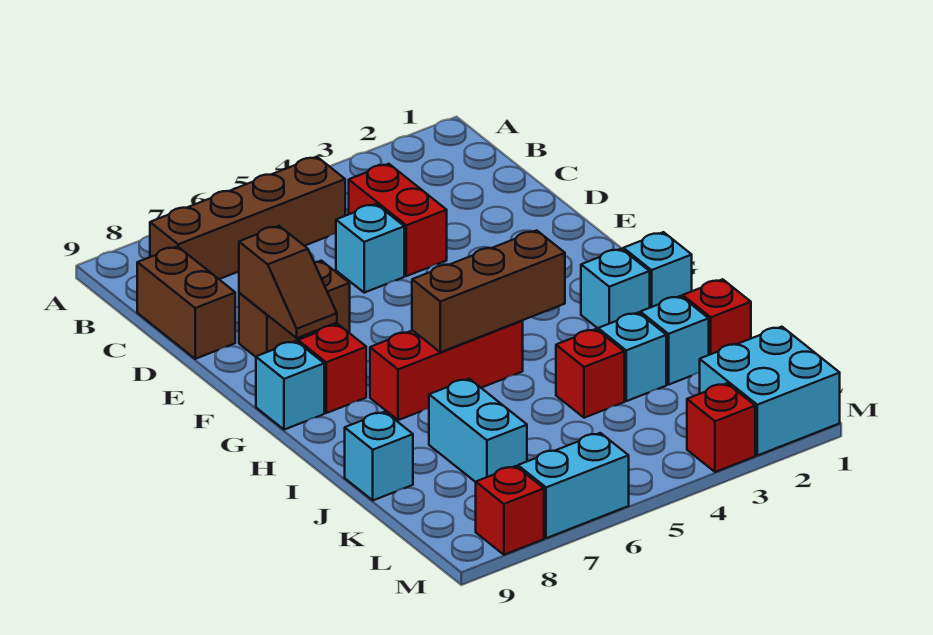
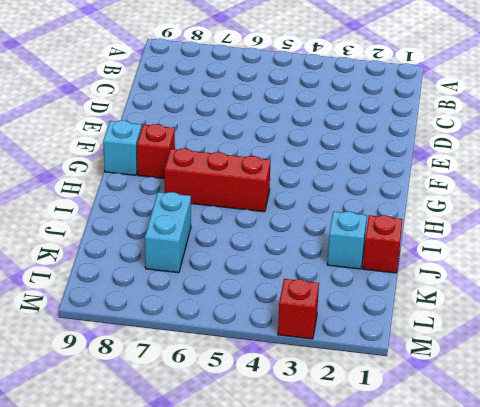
none -> brown brick B5:B8 level 1
none -> red brick C4:D4 level 1
none -> brown brick C9:D9 level 1

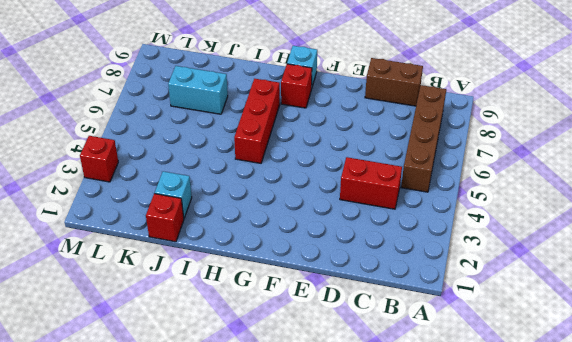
none -> cyan brick D5 level 1
none -> brown brick E7:E8 level 1
none -> cyan brick H1 level 1

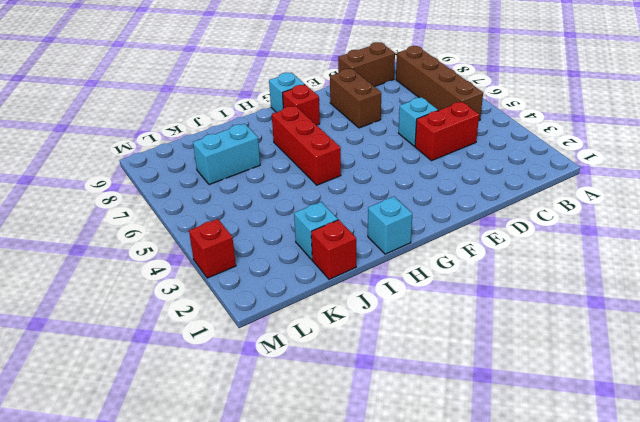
none -> cyan brick H2 level 1
none -> cyan brick J3 level 1
none -> red brick J4 level 1

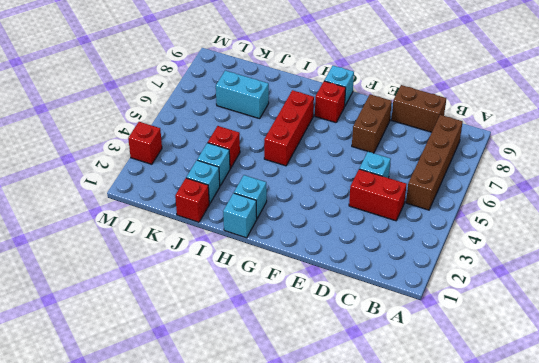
none -> cyan brick J9 level 1
none -> cyan brick L1:M2 level 1
none -> cyan brick M6:M7 level 1

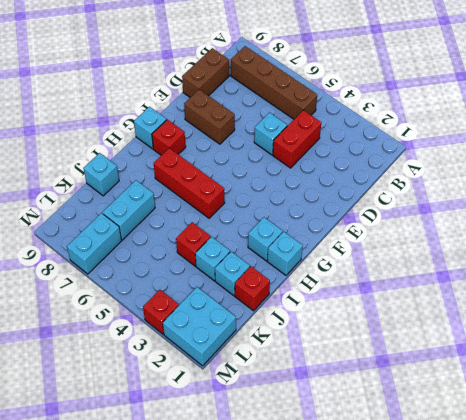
cyan brick L7:M7 level 1 -> cyan brick M6:M7 level 1
none -> red brick M8 level 1
none -> brown slope E8:F8 level 2 top E
none -> brown brick H4:H6 level 2

